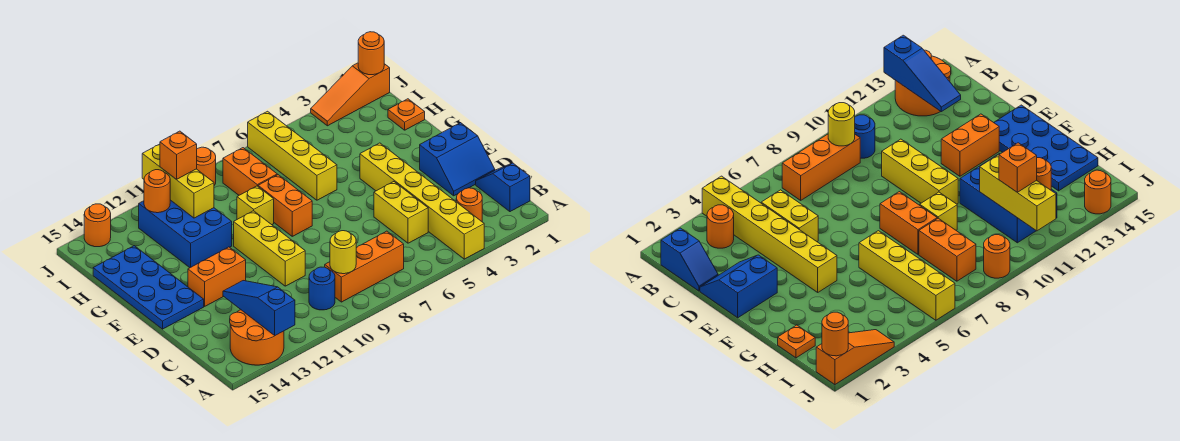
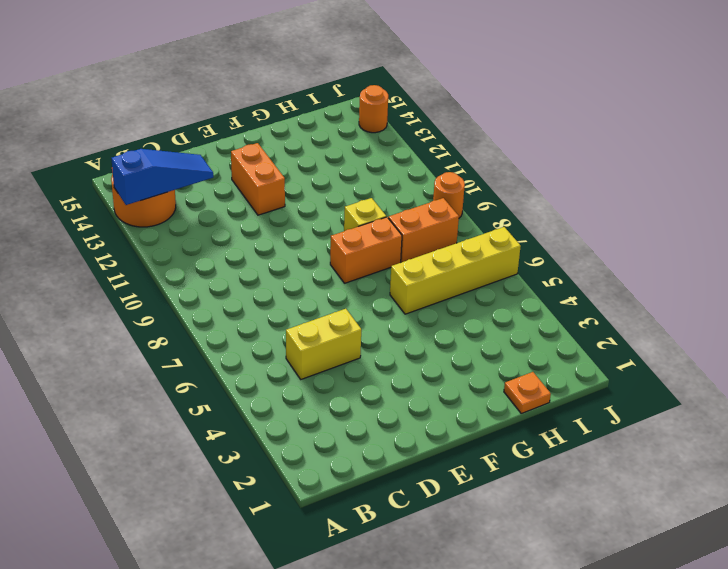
none -> yellow brick A4:F4 level 1
none -> blue slope B1:C1 level 1 top B
none -> orange round brick B3 level 1

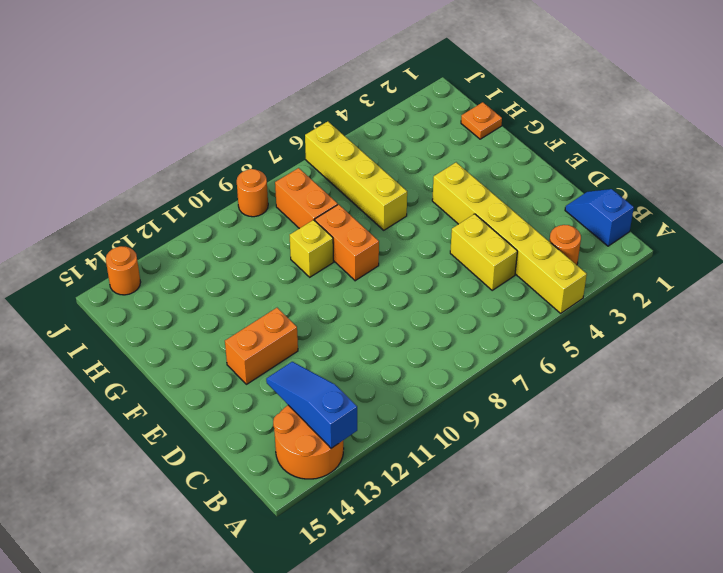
none -> orange brick B7:B9 level 1
none -> blue round brick B10 level 1
none -> blue slope D1:E2 level 1 top E

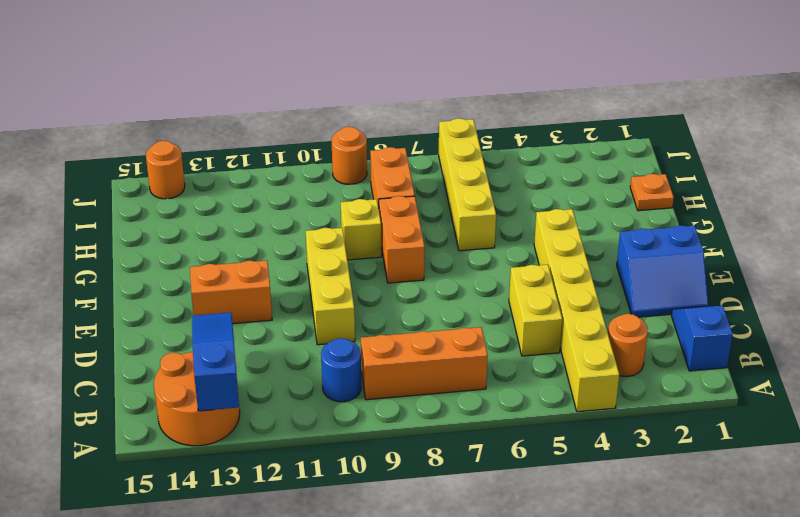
none -> blue plate E14:H15 level 1
none -> blue brick G11:I12 level 1
none -> orange slope J1:J3 level 1 top 1

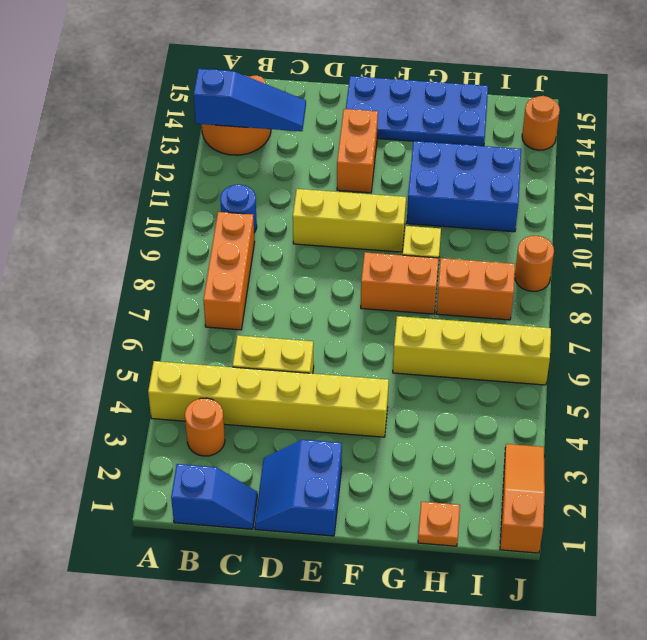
none -> yellow round brick B9 level 2
none -> yellow brick H11:J11 level 2
none -> orange round brick I12 level 2

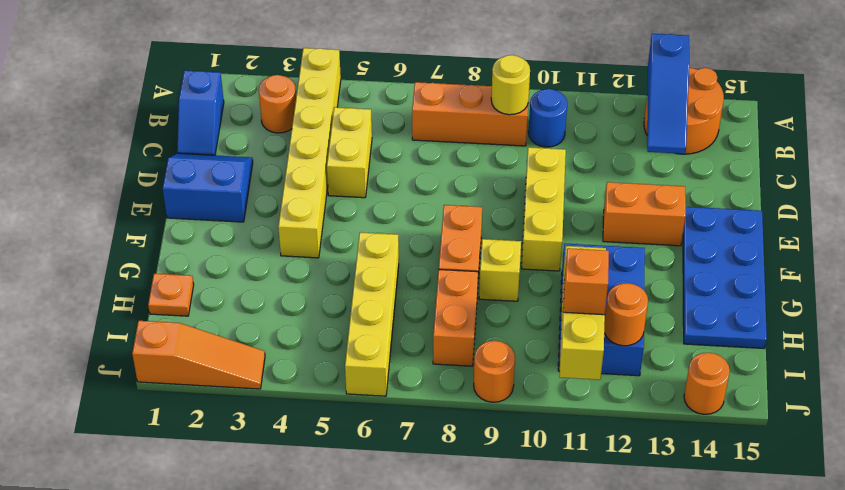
none -> orange round brick J1 level 2

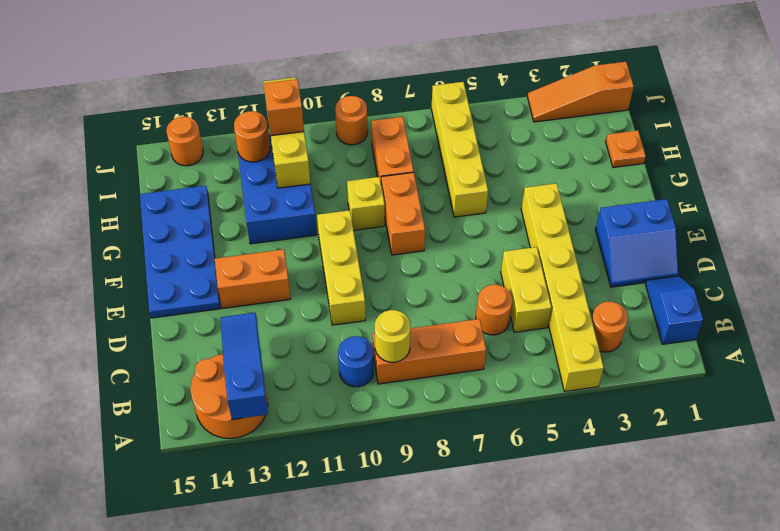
orange round brick C6 level 1 -> orange round brick J1 level 2

